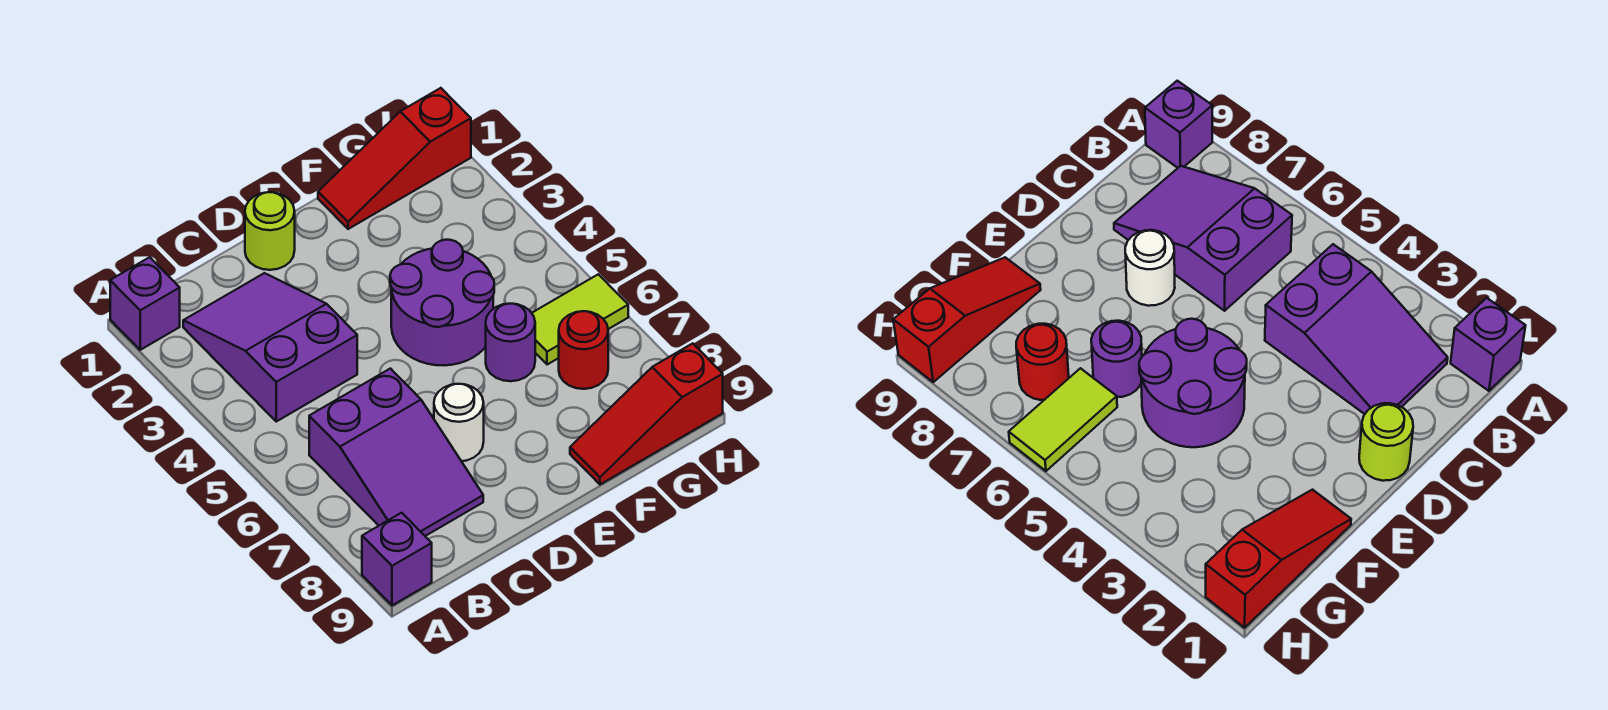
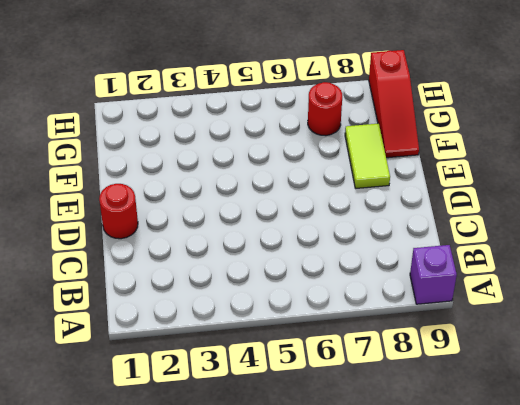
red round brick D1 level 1 -> lime round brick D1 level 1
lime tile E8:F8 level 1 -> lime tile G6:H6 level 1
none -> purple brick A1 level 1
none -> purple slope B2:C4 level 1 top 4
none -> purple slope B6:C8 level 1 top 6

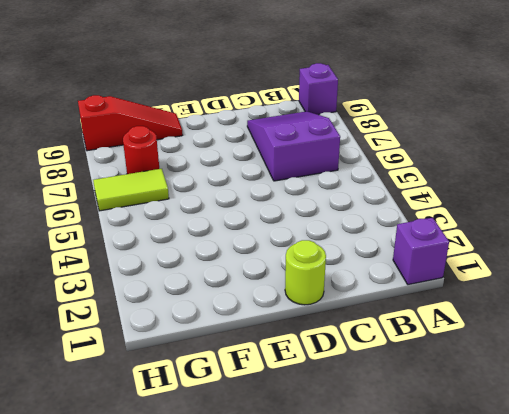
none -> purple slope B2:C4 level 1 top 4
none -> white round brick D7 level 1
none -> purple round brick E4:F5 level 1

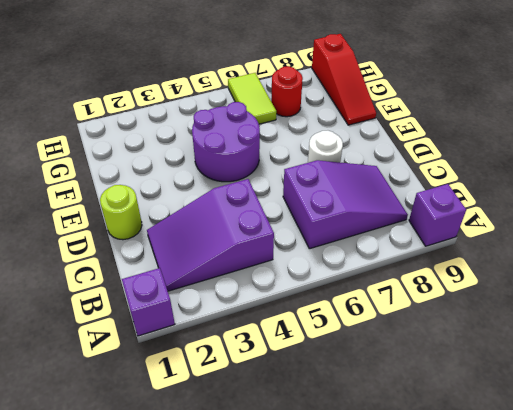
none -> red slope F1:H1 level 1 top H
none -> purple round brick F6 level 1

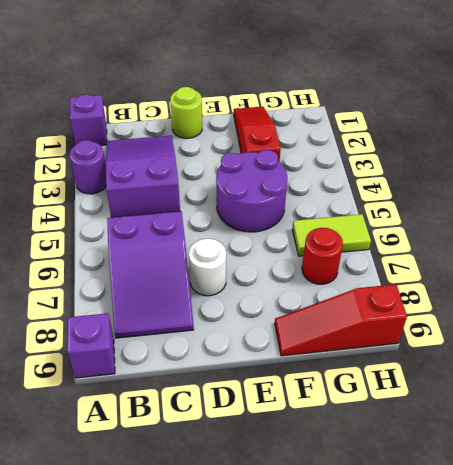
purple round brick A3 level 1 -> purple round brick F6 level 1
red slope F1:F3 level 1 top 3 -> red slope F1:H1 level 1 top H

